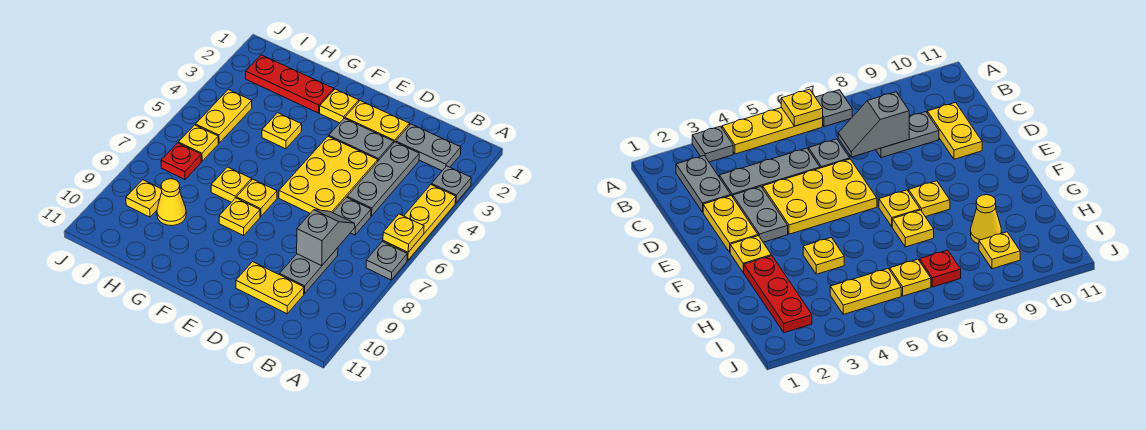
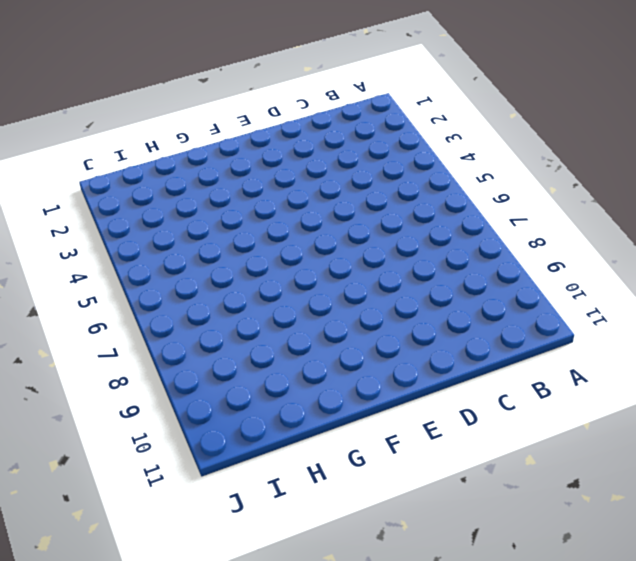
none -> grey plate A3 level 1
none -> yellow plate A4:A6 level 1
none -> grey plate A7 level 1

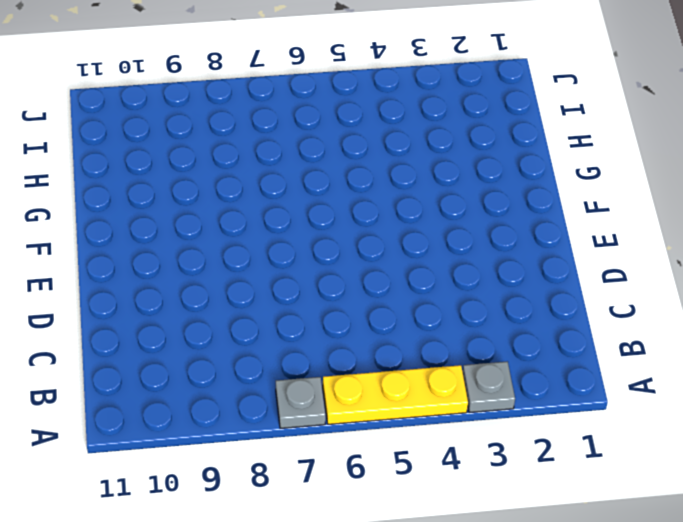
none -> grey plate B2:C2 level 1
none -> grey plate C3:C5 level 1
none -> grey plate C6 level 1

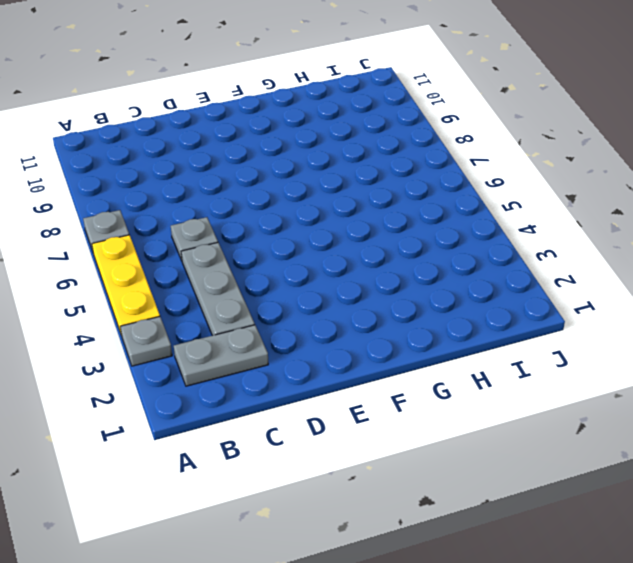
none -> grey plate C8:C9 level 1
none -> yellow plate C10:D10 level 1
none -> yellow plate D2:E2 level 1

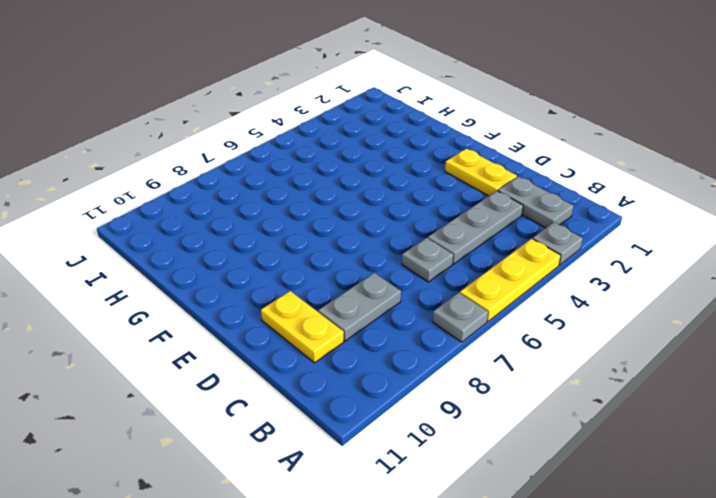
none -> grey plate D3:E3 level 1
none -> yellow plate D4:E6 level 1
none -> yellow plate F2 level 1

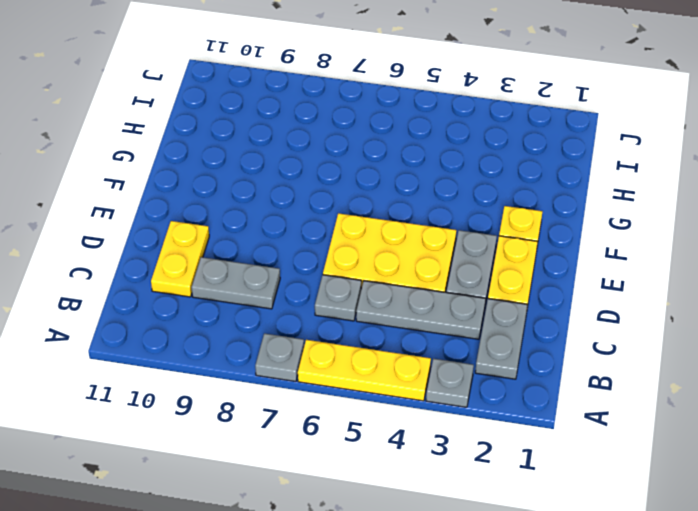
none -> yellow plate F7 level 1
none -> yellow plate F8 level 1
none -> red plate G2:I2 level 1

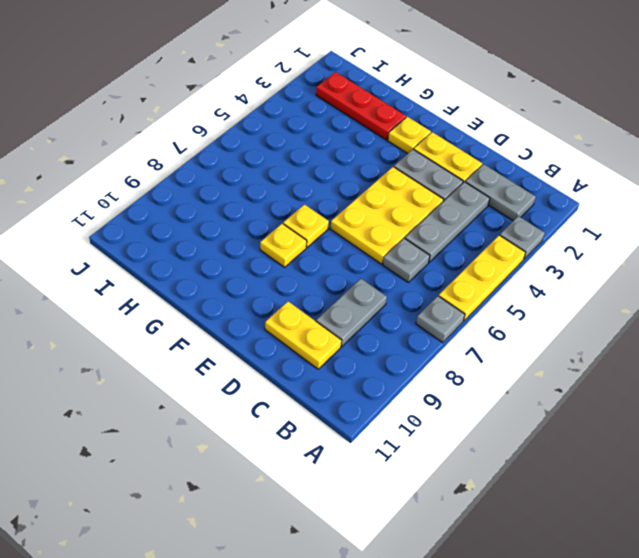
none -> yellow plate G4 level 1
none -> yellow plate G7 level 1
none -> yellow cone H9 level 1

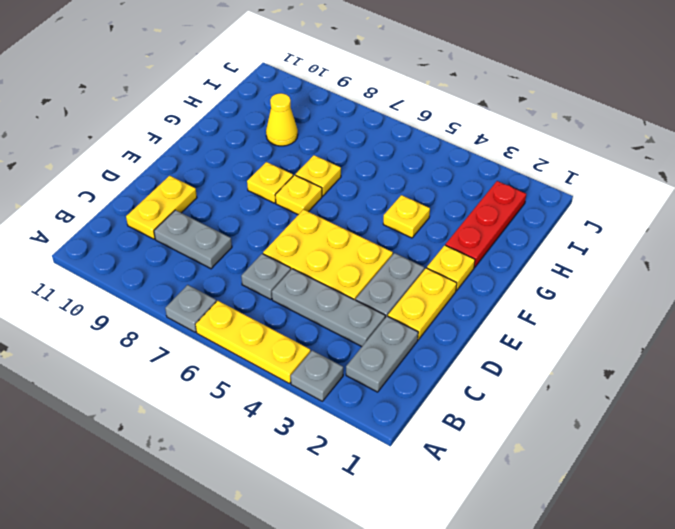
none -> yellow plate I4:I5 level 1
none -> yellow plate I6 level 1
none -> red plate I7 level 1

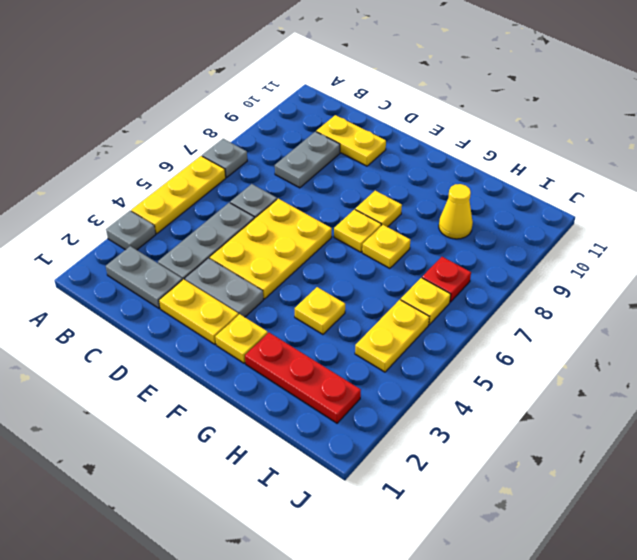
none -> yellow plate I9 level 1
none -> yellow plate A6 level 2
none -> grey slope C7:C8 level 2 top 8

